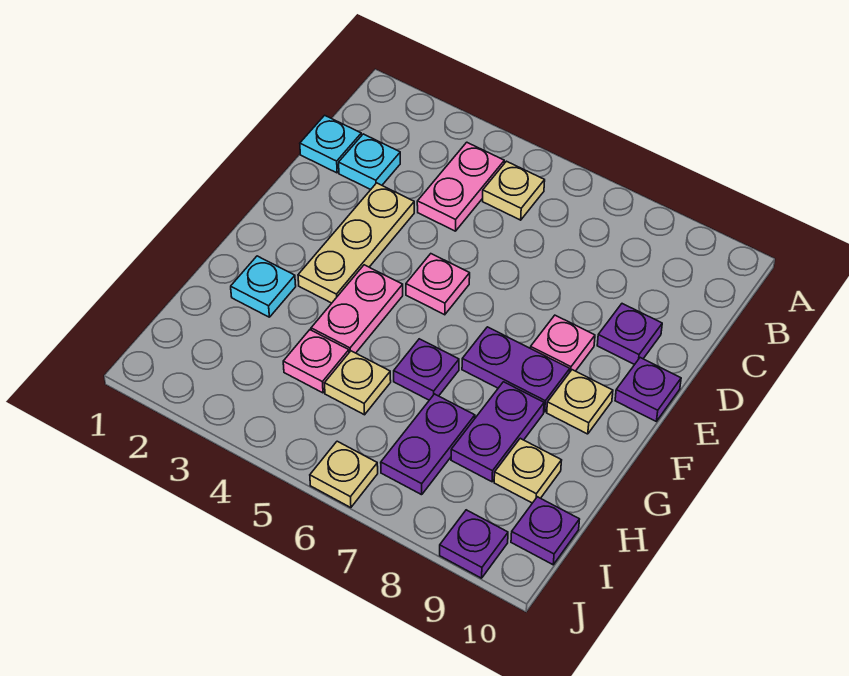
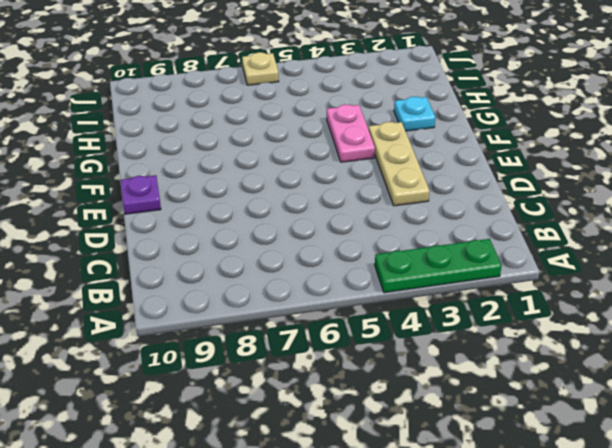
green plate A2:A4 level 1 -> none
none -> pink plate B4:C4 level 1
none -> tan plate B5 level 1
none -> cyan plate C1 level 1

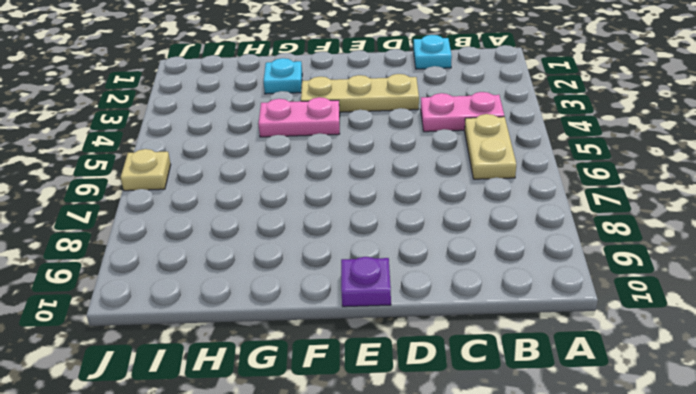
tan plate B5:B6 level 1 -> tan plate B5 level 1
none -> cyan plate C2 level 1
none -> purple plate D9 level 1
none -> pink plate E5 level 1

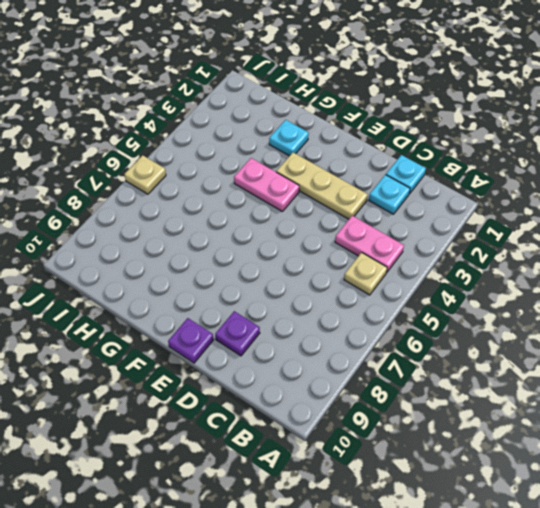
none -> pink plate E5 level 1
none -> pink plate E8 level 1
none -> purple plate F7:F8 level 1

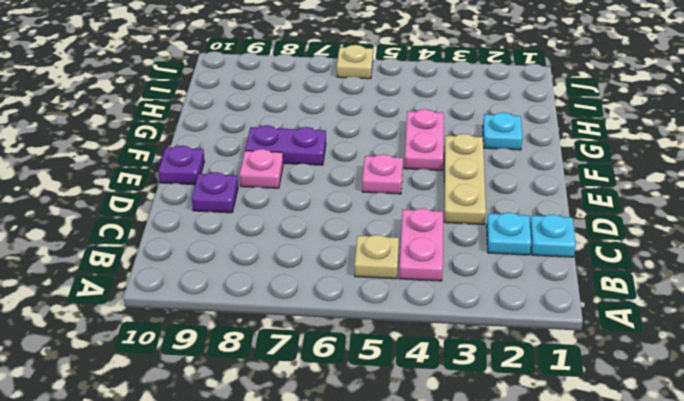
none -> tan plate F9 level 1
none -> purple plate G6 level 1
none -> purple plate G8:H8 level 1

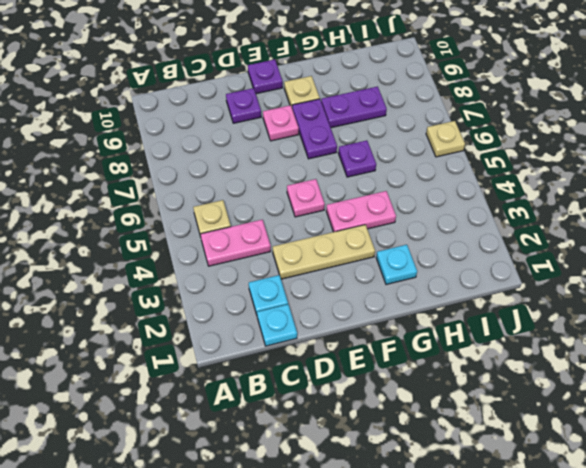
none -> pink plate H4 level 1
none -> tan plate H5 level 1
none -> purple plate H7:I7 level 1

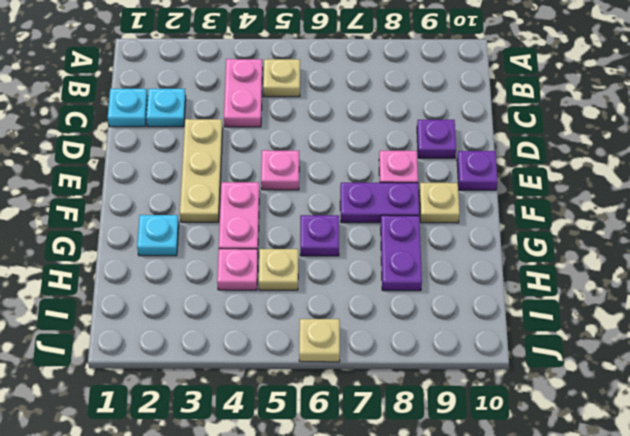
none -> purple plate H7:I7 level 1
none -> tan plate H9 level 1
none -> purple plate I10 level 1

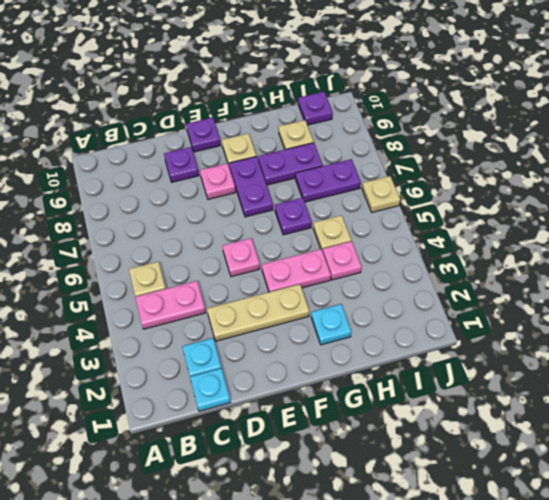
none -> purple plate J9 level 1

